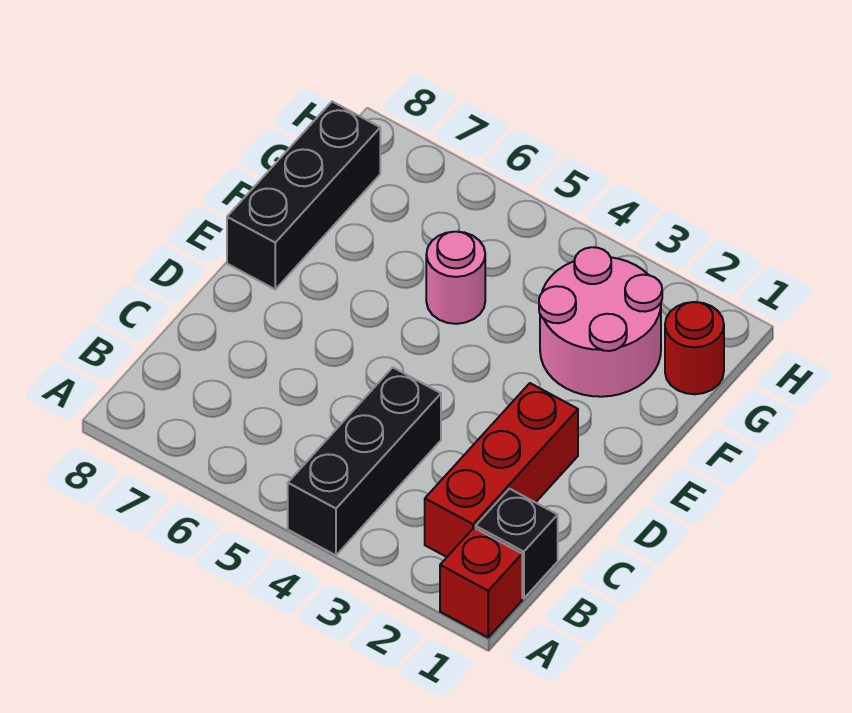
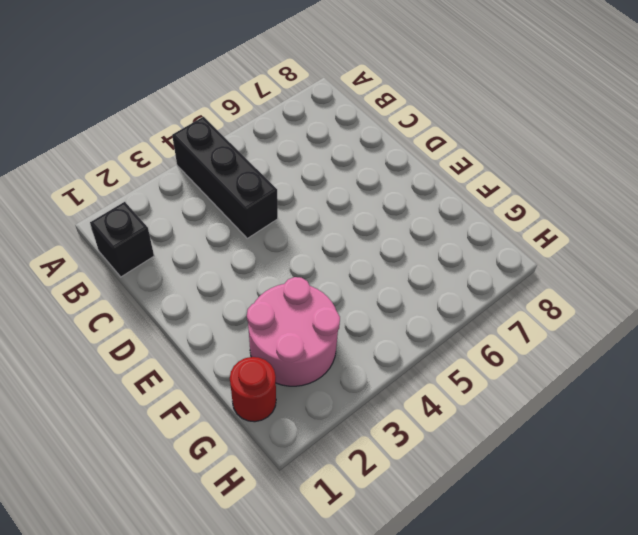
none -> red brick A1 level 1
none -> red brick B2:D2 level 1

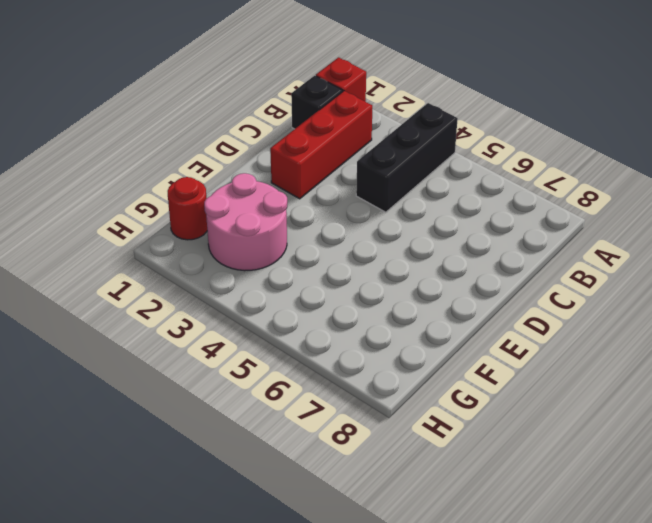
none -> black brick E8:G8 level 1
none -> pink round brick F5 level 1

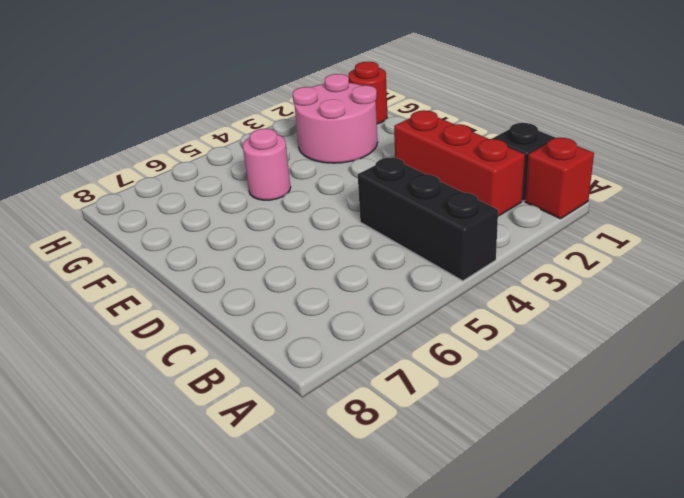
none -> black brick E8:G8 level 1

